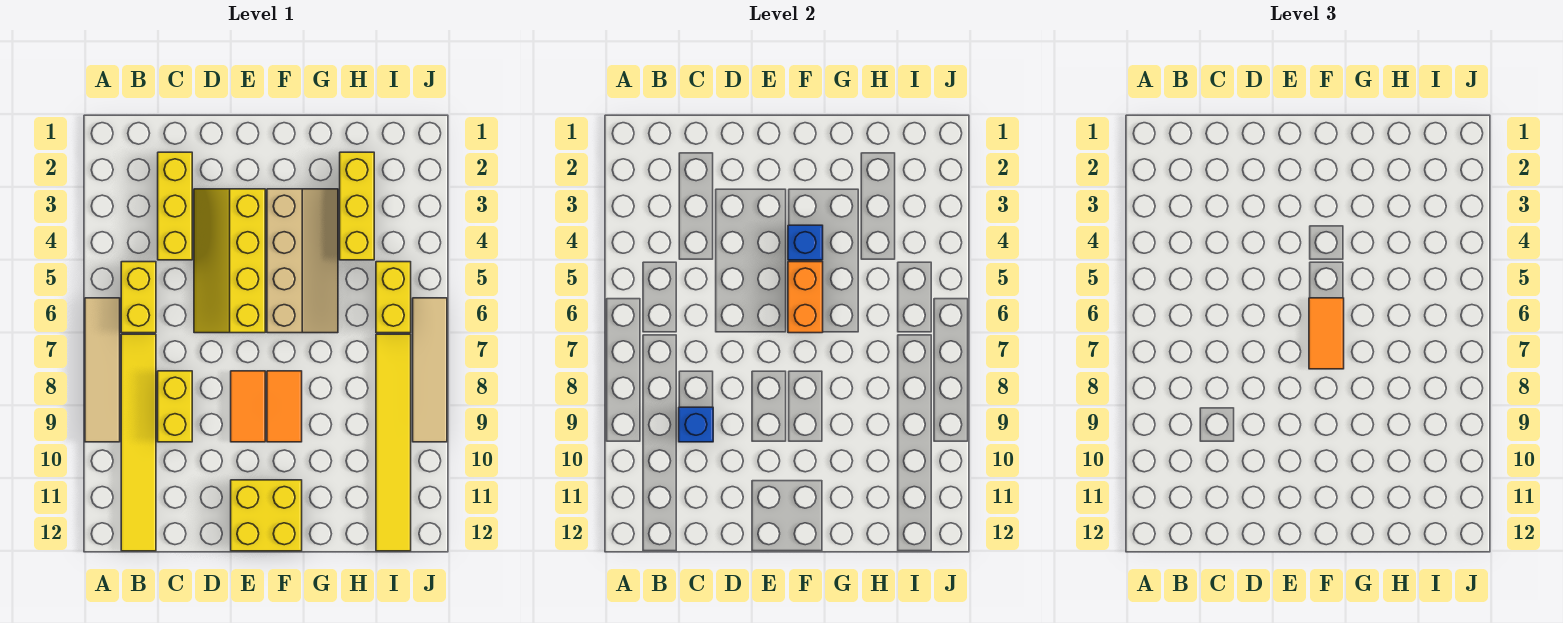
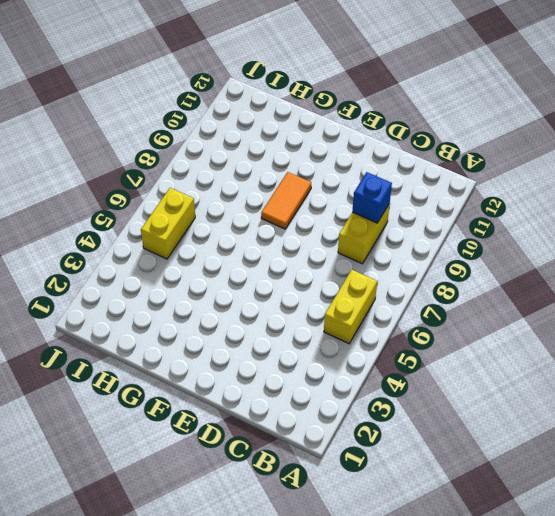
none -> tan tile A6:A9 level 1
none -> yellow tile B7:B12 level 1
none -> yellow brick C2:C4 level 1

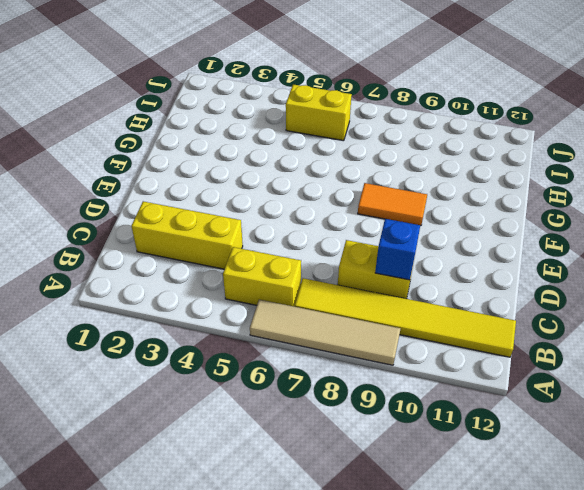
none -> yellow slope D3:E6 level 1 top E
none -> orange tile E8:E9 level 1
none -> yellow brick E11:F12 level 1

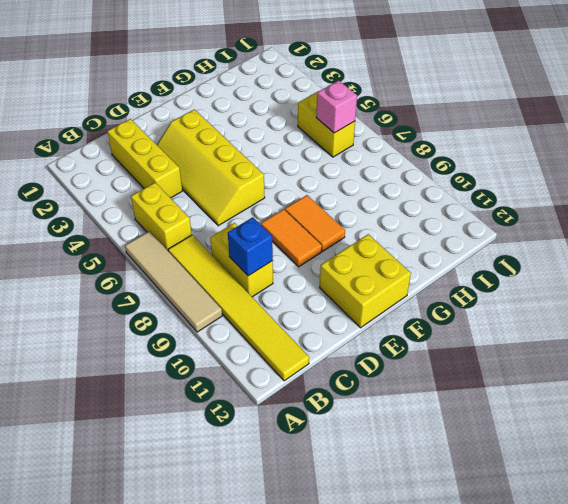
pink brick I6 level 2 -> none
none -> tan slope F3:G6 level 1 top F
none -> yellow brick H2:H4 level 1
none -> yellow tile I7:I12 level 1

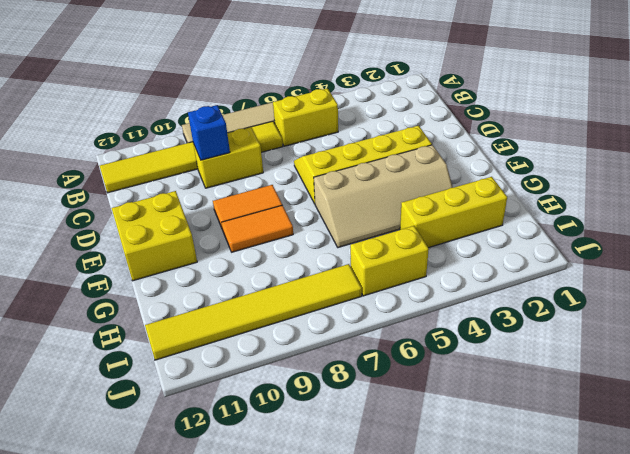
none -> yellow brick C2:C4 level 1
none -> tan tile J6:J9 level 1
none -> blue brick F4 level 2

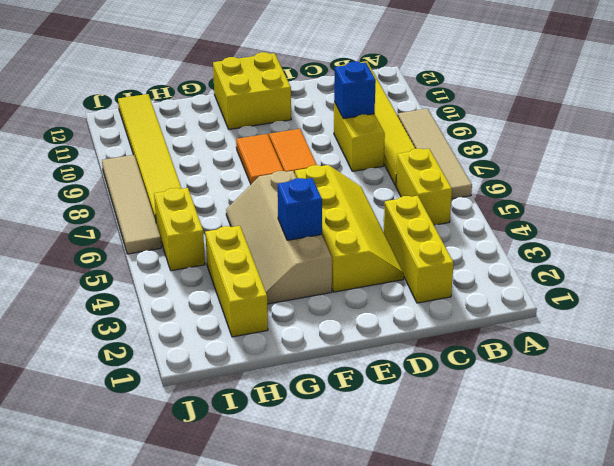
none -> orange brick F5:F6 level 2
none -> orange tile F6:F7 level 3

